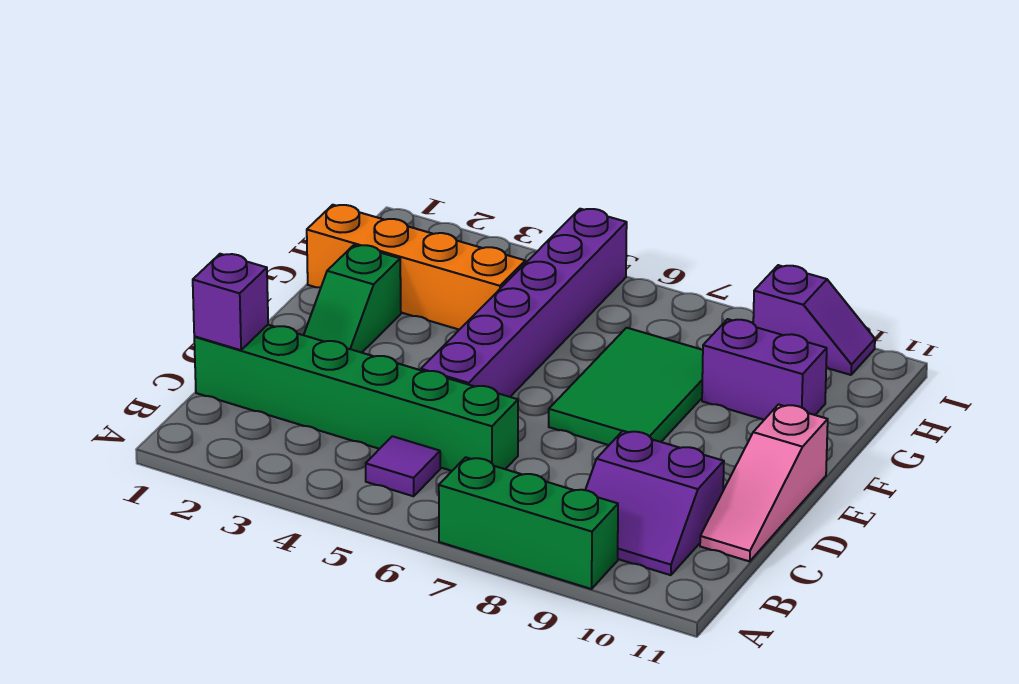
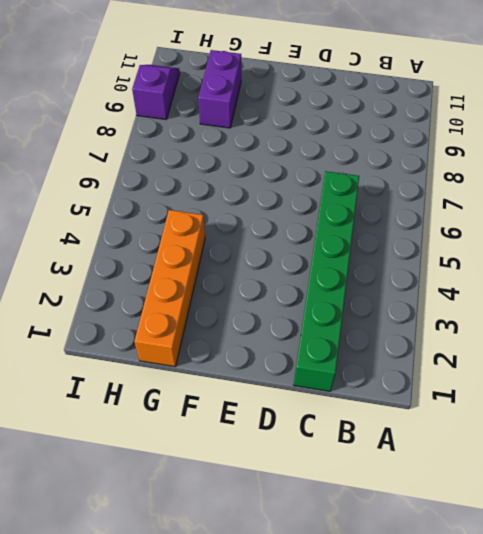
none -> green brick A7:A9 level 1
none -> purple tile B5 level 1
none -> purple slope B9:C10 level 1 top C

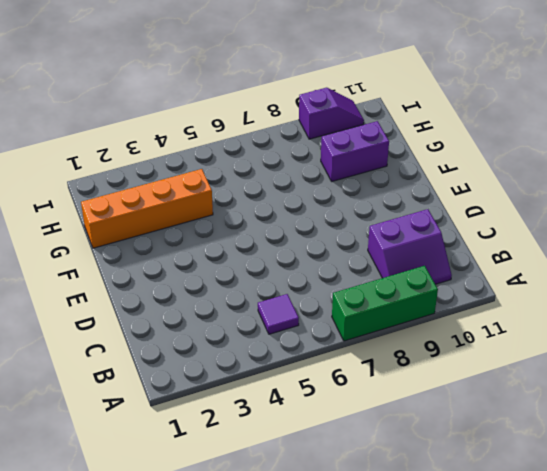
none -> green brick C1:C6 level 1
none -> pink slope C11:E11 level 1 top E
none -> purple brick D5:I5 level 1

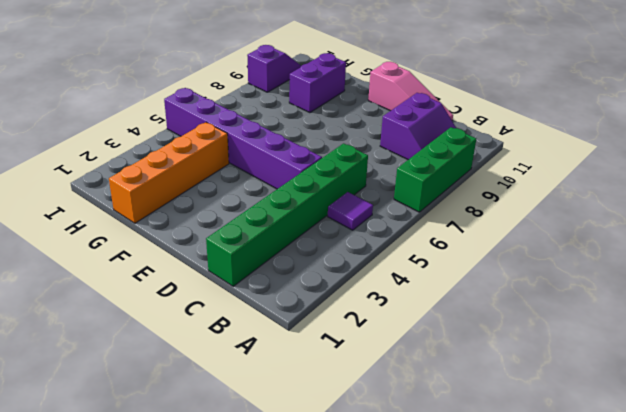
none -> green slope E2:F2 level 1 top F
none -> green tile E7:G8 level 1
none -> purple brick C1 level 2

